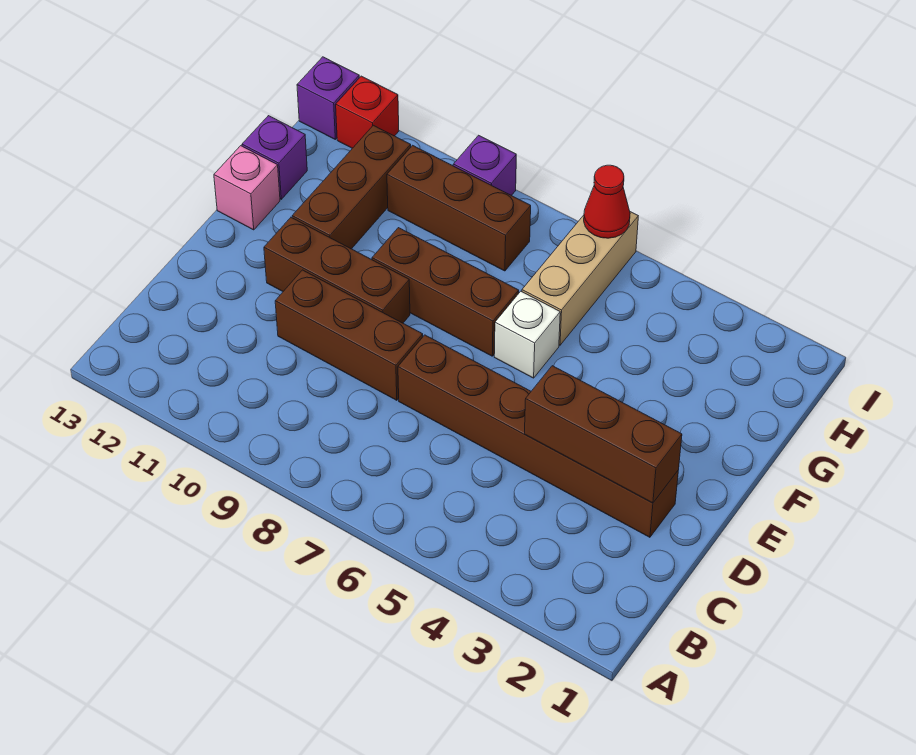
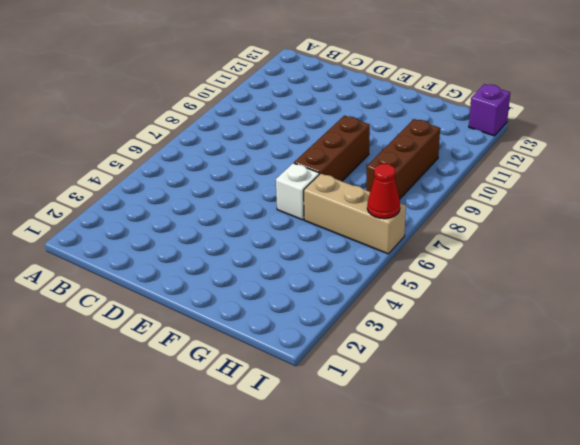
none -> brown brick D2:D7 level 1
none -> brown brick D8:D10 level 1
none -> brown brick E9:E11 level 1

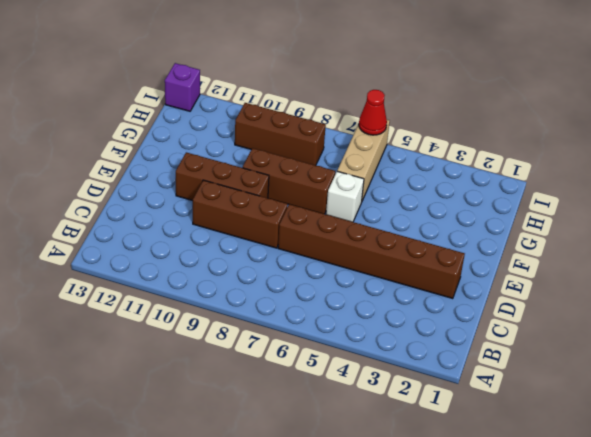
none -> brown brick F11:H11 level 1
none -> pink brick F13 level 1
none -> purple brick G13 level 1

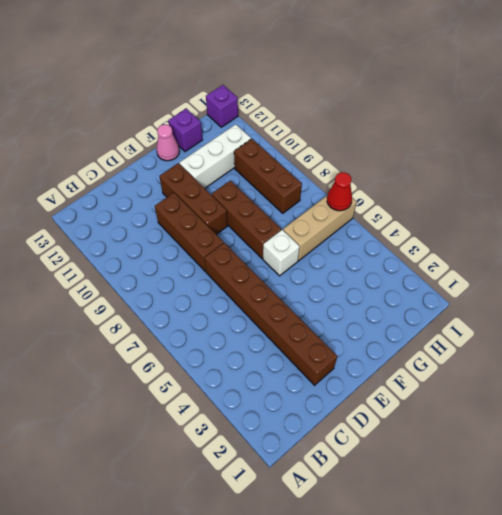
white brick F11:H11 level 1 -> brown brick F11:H11 level 1
pink cone F13 level 1 -> pink brick F13 level 1
none -> purple brick I9 level 1
none -> red brick I12 level 1
none -> brown brick D2:D4 level 2

